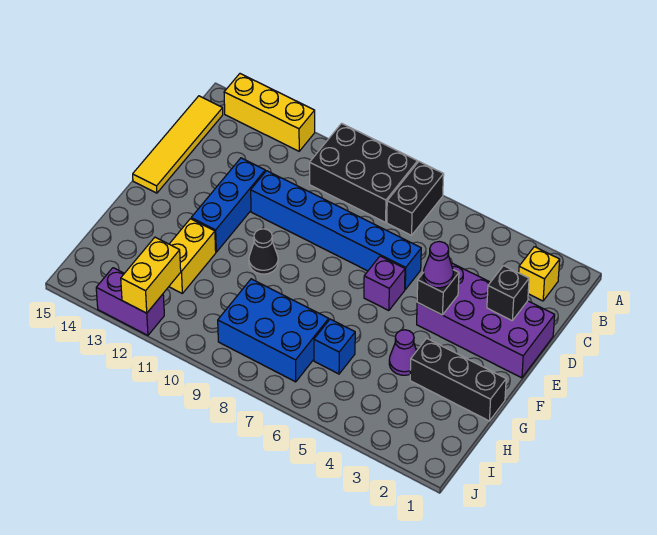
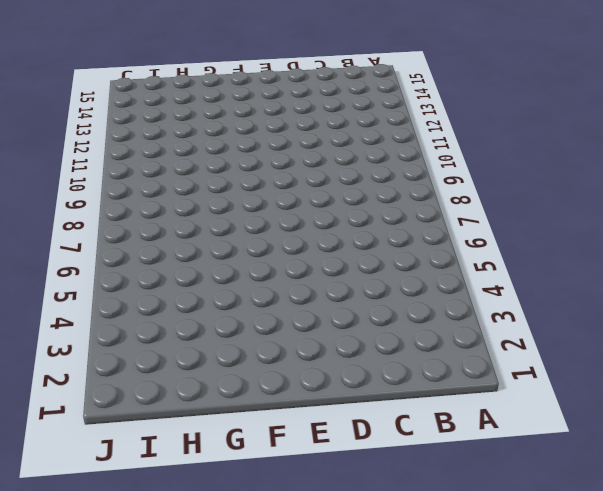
none -> black brick A7:B7 level 1
none -> black brick A8:B10 level 1
none -> yellow brick A12:A14 level 1

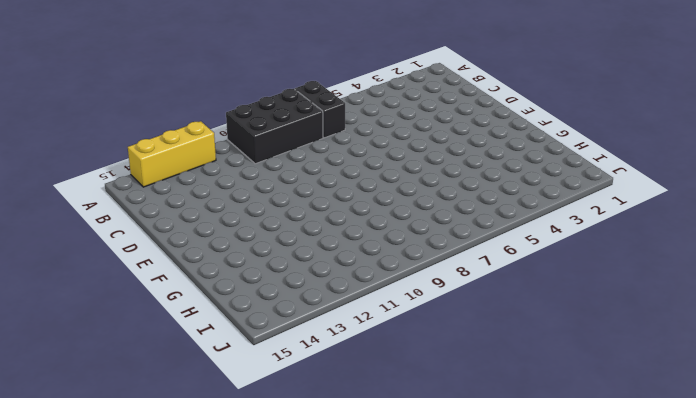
none -> yellow brick B2 level 1
none -> yellow tile B15:E15 level 1
none -> purple brick D1:E4 level 1

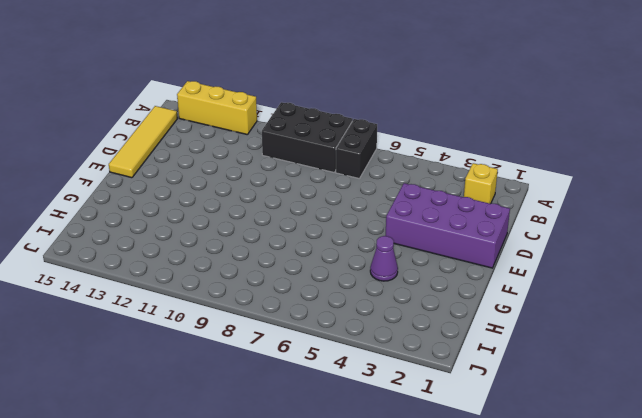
none -> blue brick D6:D11 level 1
none -> blue brick D12:F12 level 1
none -> purple brick E6 level 1

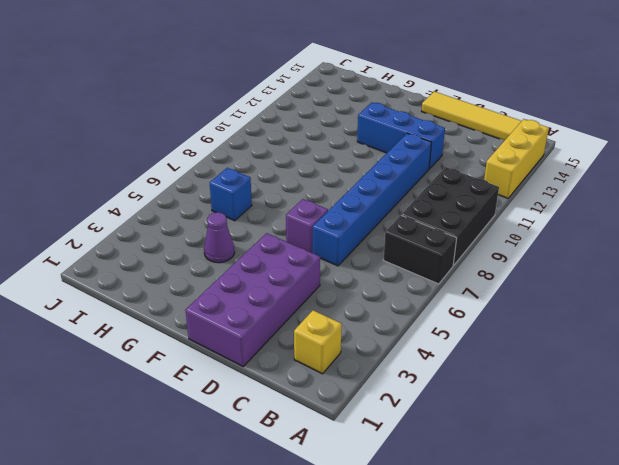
none -> black cone F10 level 1
none -> black brick G1:G3 level 1
none -> yellow brick G12:H12 level 1

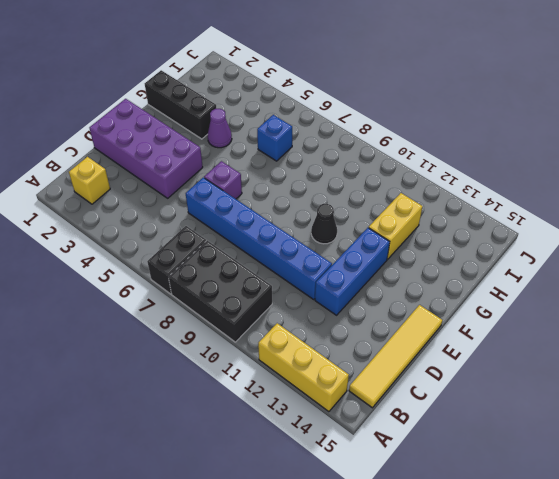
none -> blue brick H7:I9 level 1
none -> purple brick J12:J13 level 1
none -> black brick D2 level 2

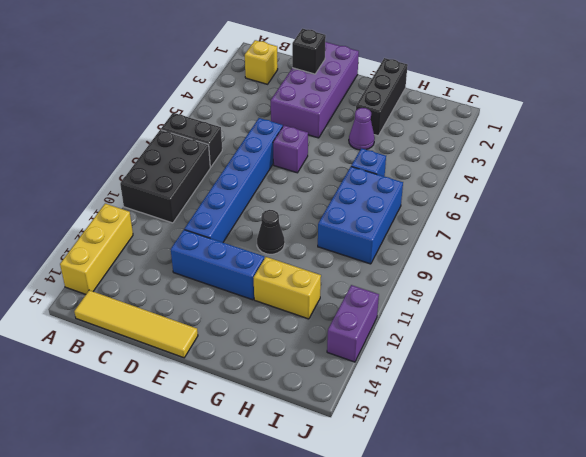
none -> black brick E4 level 2
none -> yellow brick I12:J12 level 2
none -> purple cone E4 level 3

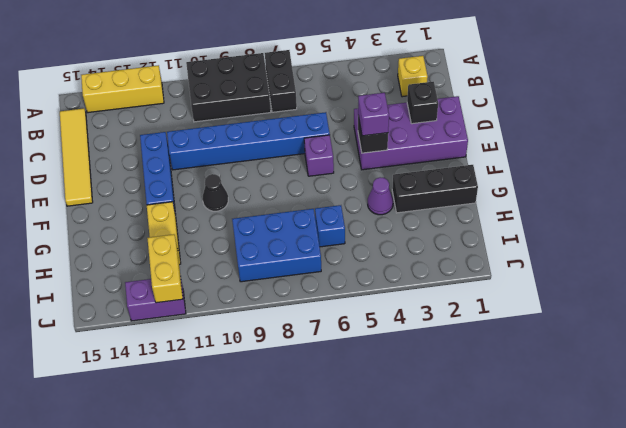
purple brick E4 level 3 -> purple cone E4 level 3

